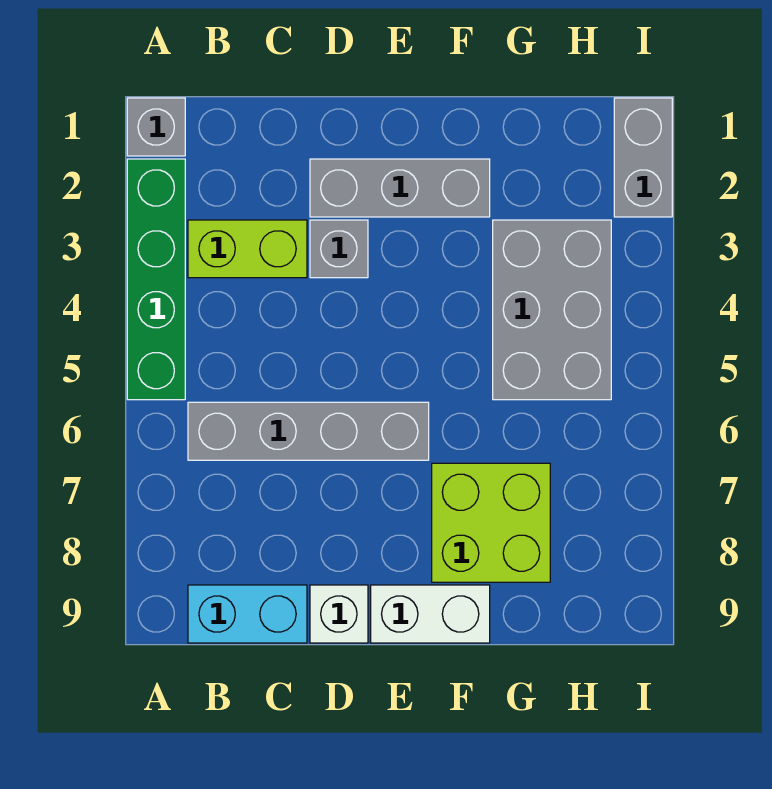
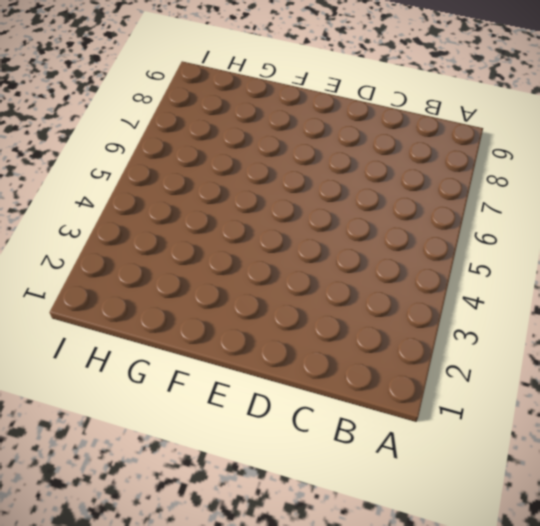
none -> grey brick A1 level 1
none -> green brick A2:A5 level 1
none -> lime brick B3:C3 level 1

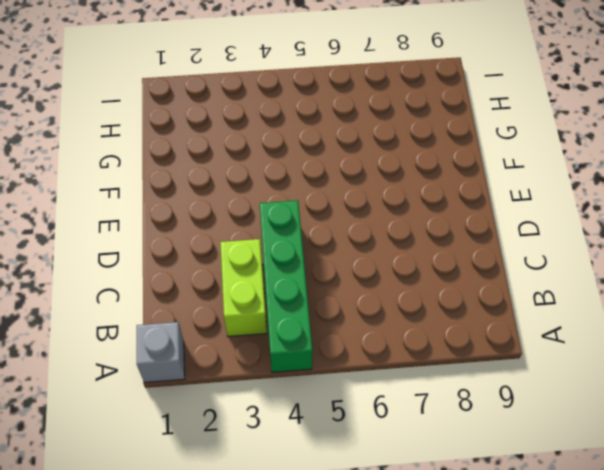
green brick A4:D4 level 1 -> green brick A2:A5 level 1
none -> grey brick B6:E6 level 1
none -> cyan brick B9:C9 level 1
none -> grey brick D2:F2 level 1

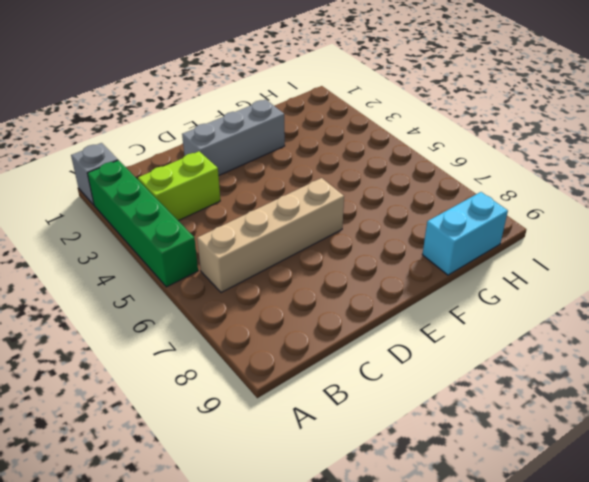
tan brick B6:E6 level 1 -> grey brick B6:E6 level 1
cyan brick G9:H9 level 1 -> cyan brick B9:C9 level 1
none -> grey brick D3 level 1
none -> white brick D9 level 1
none -> white brick E9:F9 level 1

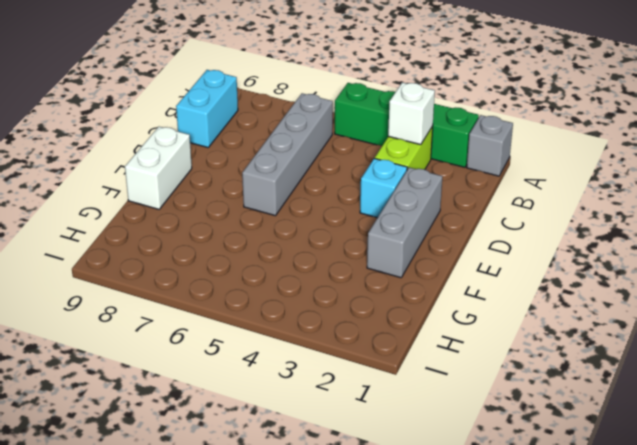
white brick B3 level 2 -> white brick D9 level 1
cyan brick D3 level 1 -> grey brick D3 level 1
none -> lime brick F7:G8 level 1
none -> grey brick G3:H5 level 1
none -> grey brick I1:I2 level 1

